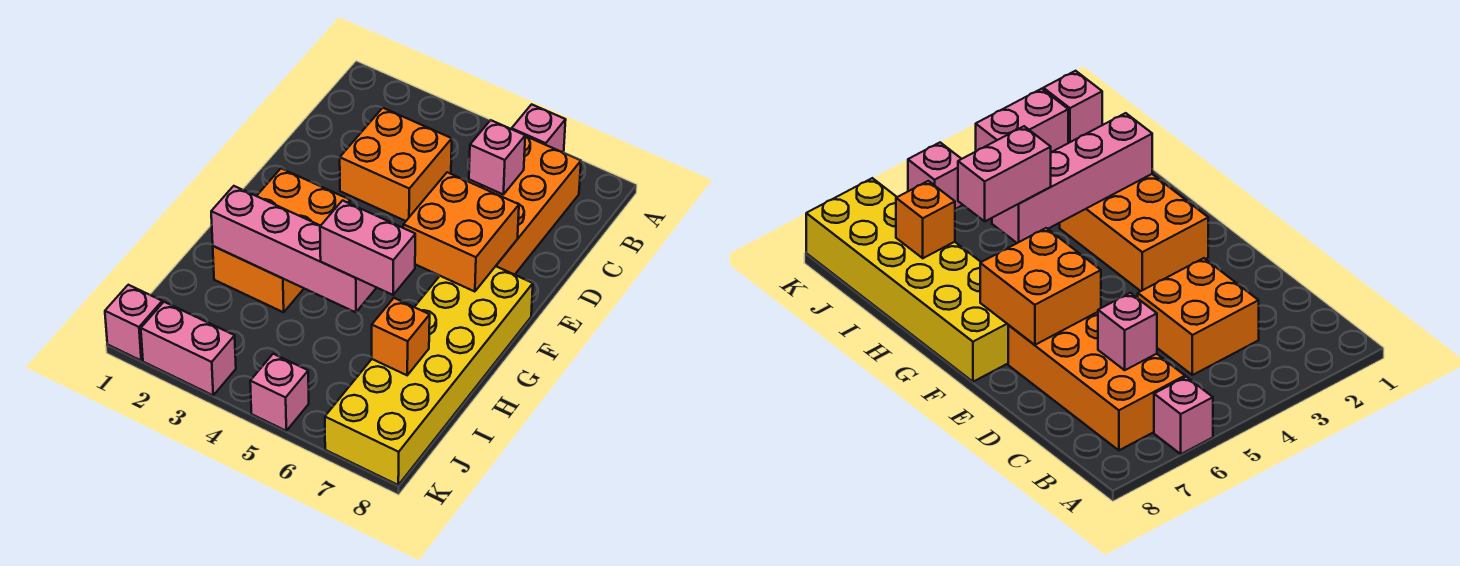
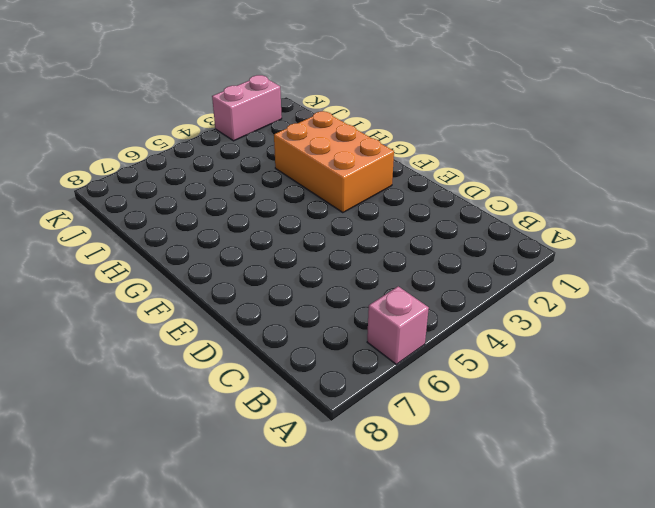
none -> orange brick B6:E7 level 1
none -> orange brick C3:D4 level 1
none -> yellow brick F7:K8 level 1

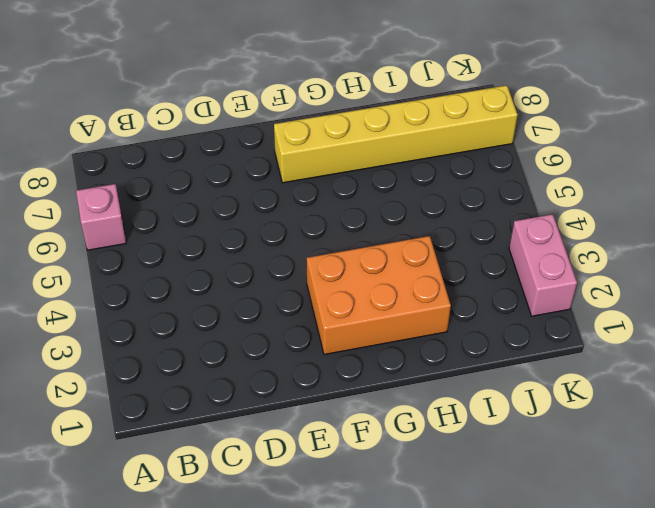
yellow brick F7:K7 level 1 -> yellow brick F7:K8 level 1
none -> orange brick B6:E7 level 1
none -> orange brick C3:D4 level 1
none -> pink brick K1 level 1

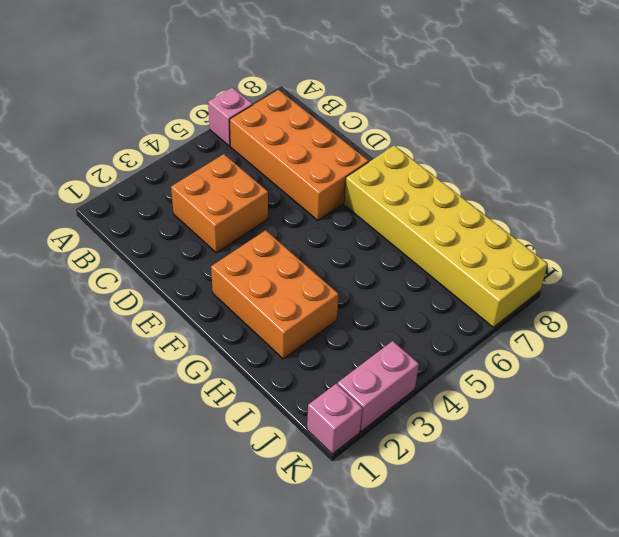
none -> pink brick K5 level 1
none -> pink brick C6 level 2
none -> orange brick E6:F7 level 2

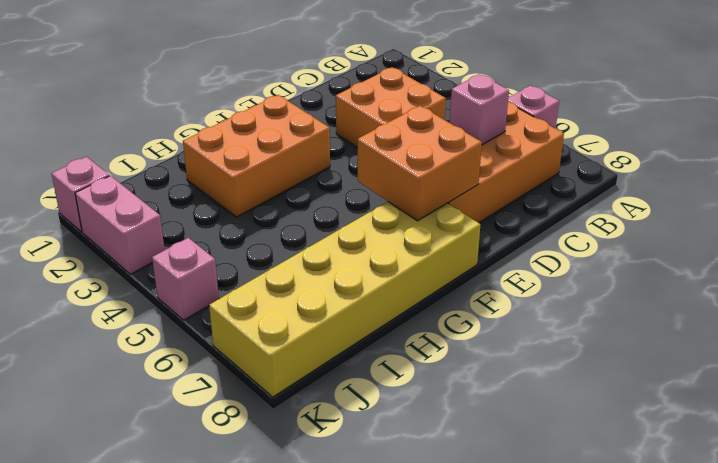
none -> pink brick H2:H5 level 2
none -> orange brick I7 level 2
none -> pink brick H5:H6 level 3

